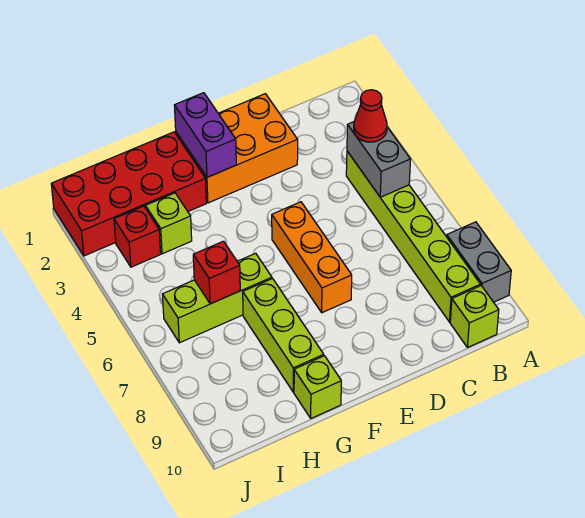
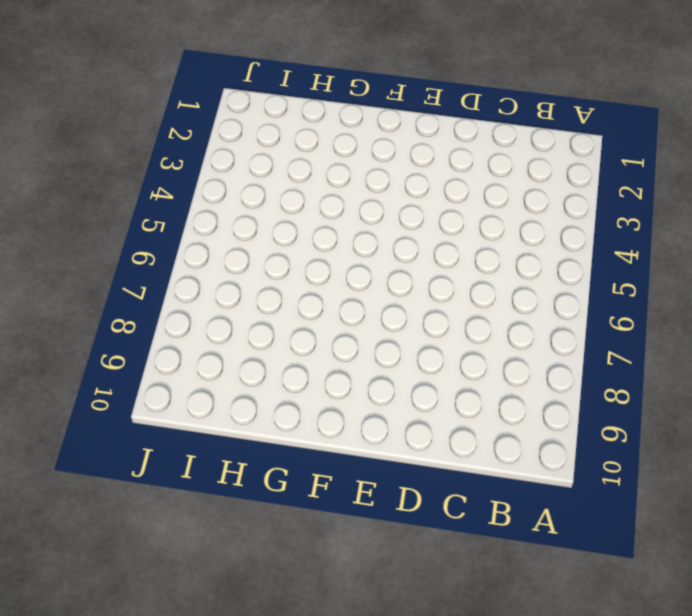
none -> grey brick A8:A9 level 1
none -> lime brick B4:B9 level 1
none -> lime brick B10 level 1

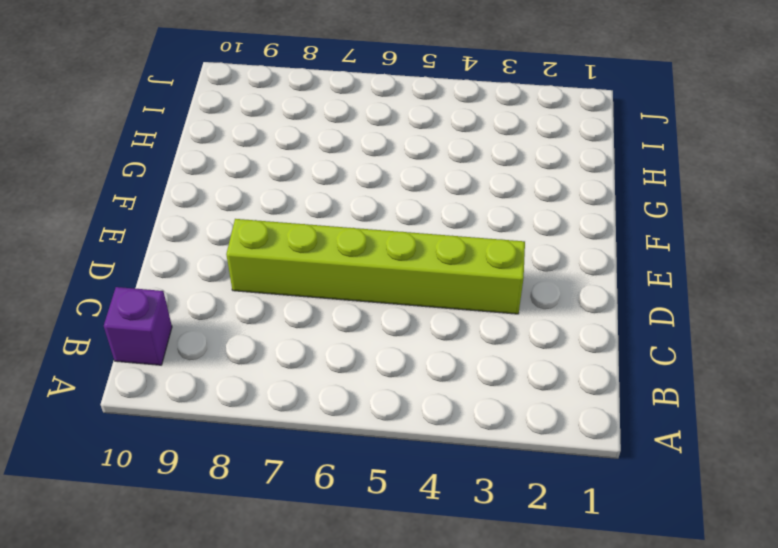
purple brick B10 level 1 -> lime brick B10 level 1
lime brick D3:D8 level 1 -> lime brick B4:B9 level 1
none -> grey brick A8:A9 level 1
none -> orange brick D1:F2 level 1
none -> orange brick E5:E7 level 1

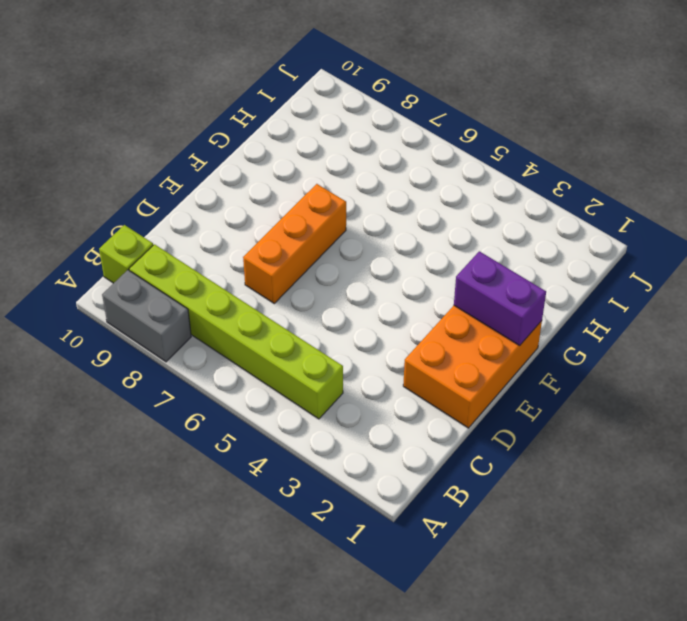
orange brick D7:F7 level 1 -> orange brick E5:E7 level 1
none -> red brick G1:J2 level 1
none -> lime brick G6:I6 level 1
none -> lime brick G7:G9 level 1

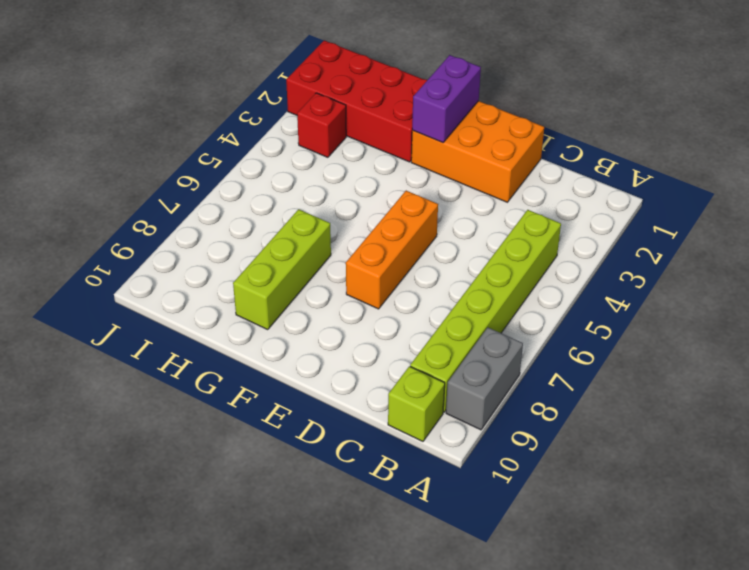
none -> lime brick G6:I6 level 1
none -> lime brick G10 level 1
none -> lime brick H3 level 1

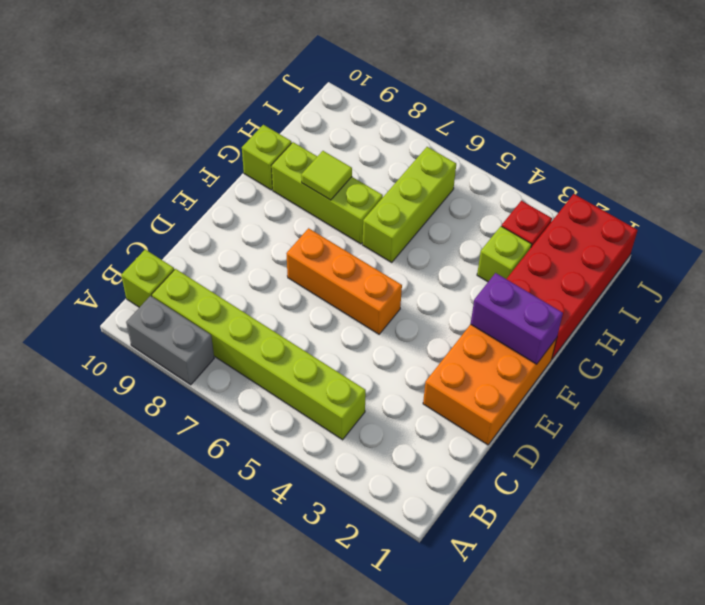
lime tile G8 level 2 -> none
none -> grey brick B4:B5 level 2
none -> red brick H6 level 2
none -> red cone B4 level 3

